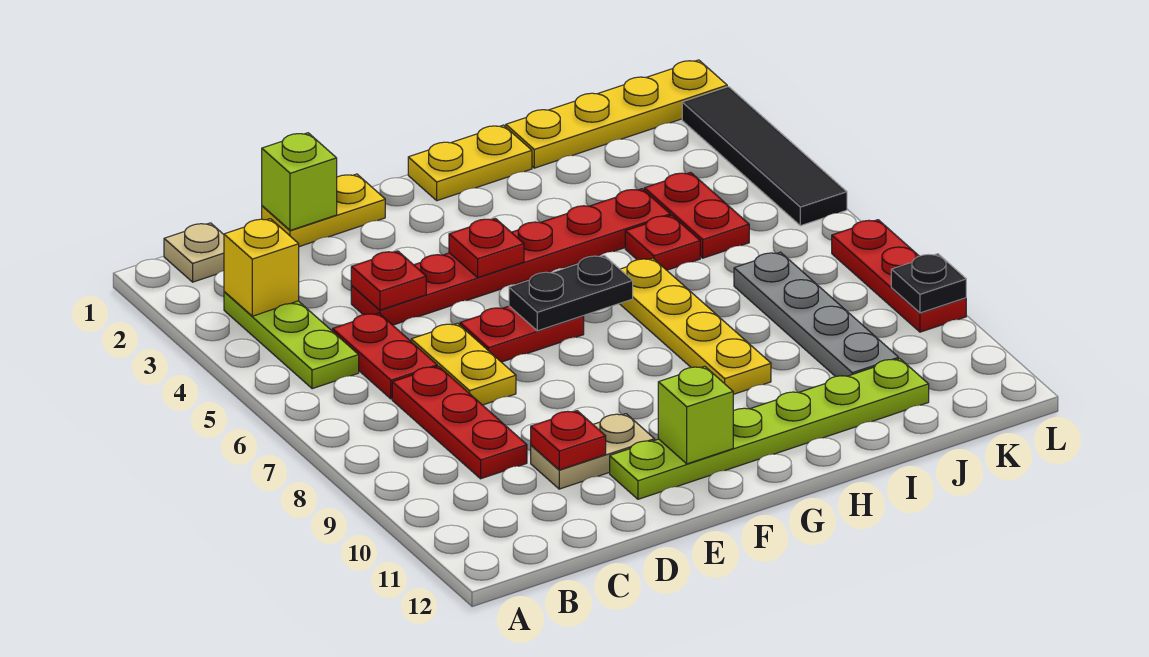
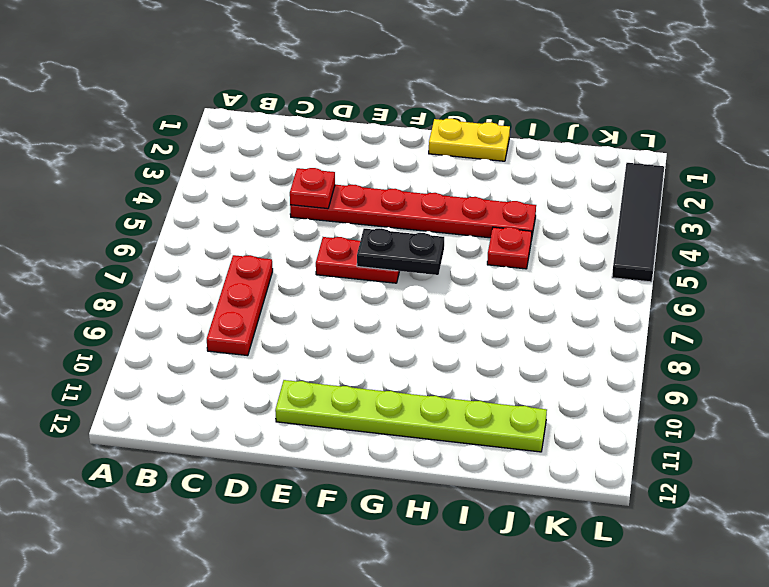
none -> tan plate B1 level 1
none -> lime plate B3:B5 level 1
none -> red plate C5:C6 level 1

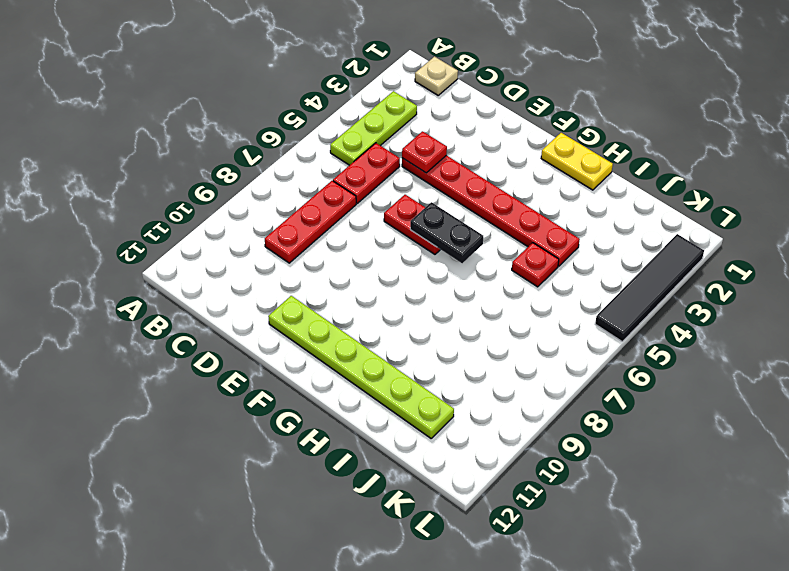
none -> yellow plate D1:E1 level 1
none -> yellow plate D6:D7 level 1
none -> tan plate D10:E10 level 1

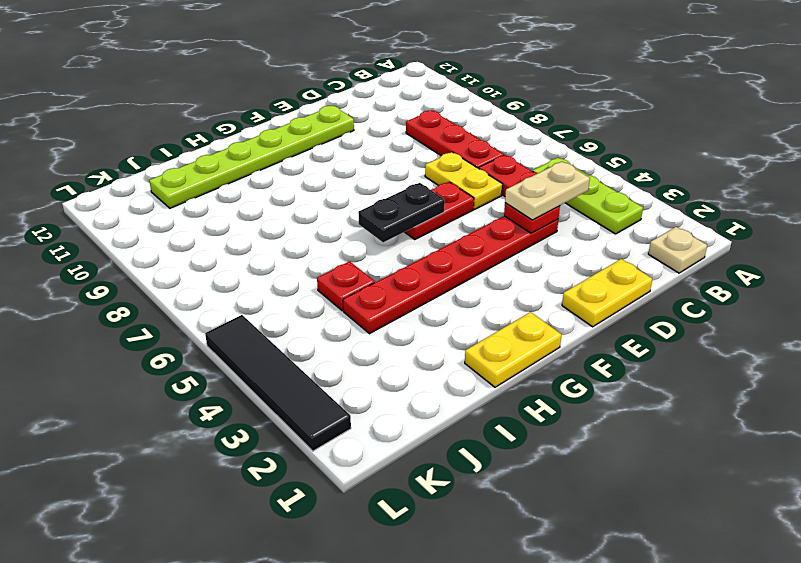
tan plate C4:D4 level 3 -> tan plate D10:E10 level 1
none -> yellow plate H6:H9 level 1
none -> yellow plate I1:L1 level 1
none -> red plate J4:J5 level 1

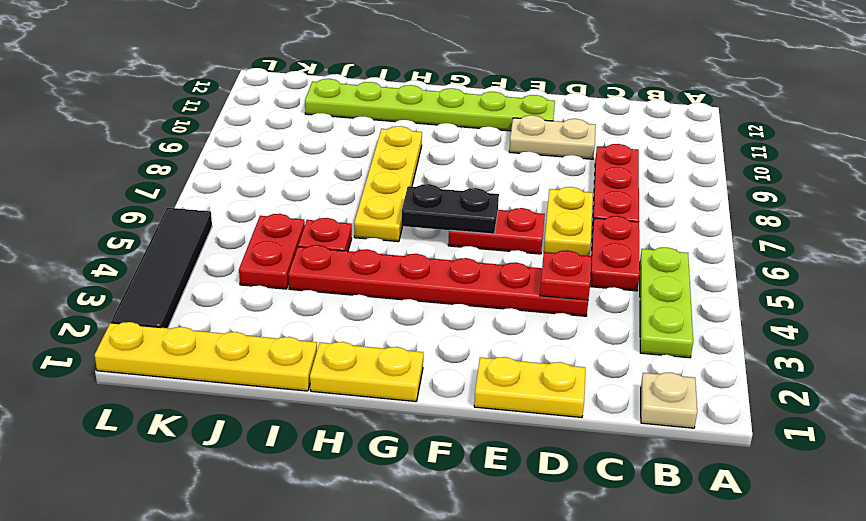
none -> grey plate J7:J10 level 1
none -> red plate L7:L9 level 1
none -> yellow brick B3 level 2

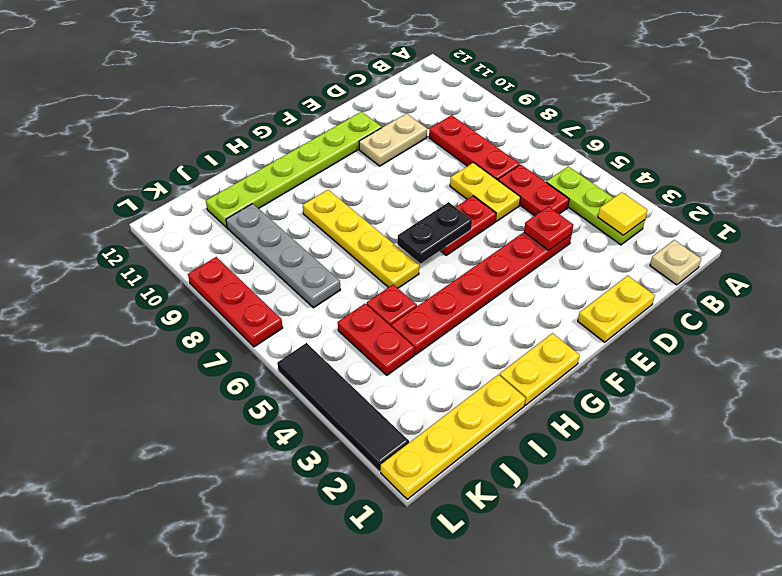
yellow tile B3 level 2 -> yellow brick B3 level 2
none -> lime brick D1 level 2
none -> red plate D10 level 2
none -> red plate F4 level 2

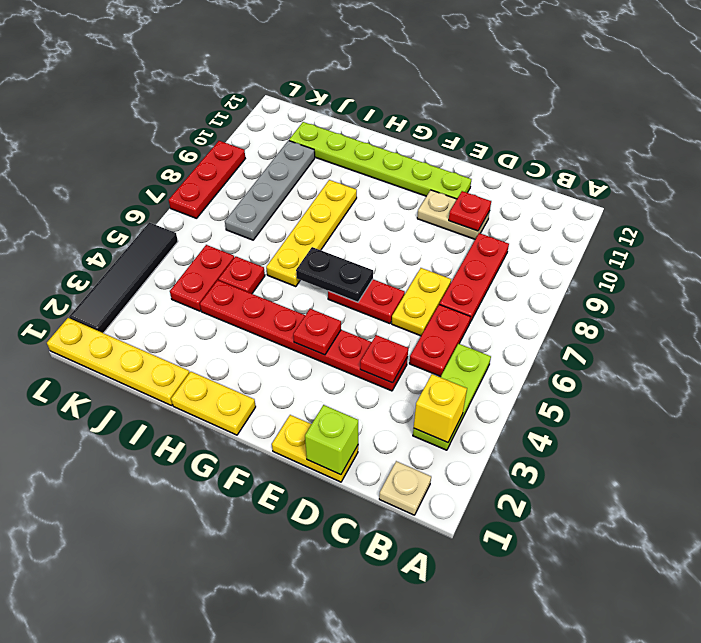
none -> lime brick F11 level 2
none -> black plate L9 level 2

